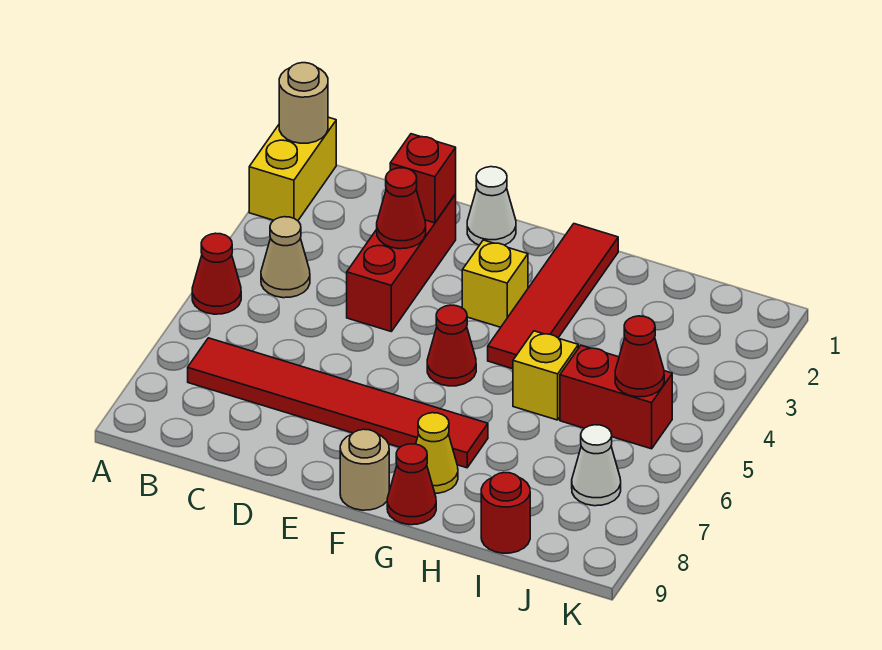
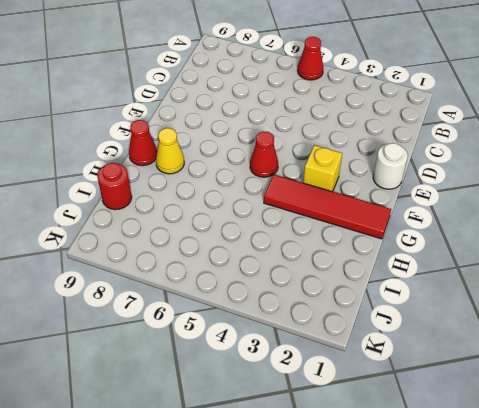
white round brick E1 level 1 -> white cone E1 level 1
none -> yellow brick A1:A2 level 1
none -> tan cone B4 level 1
none -> red tile B7:G7 level 1

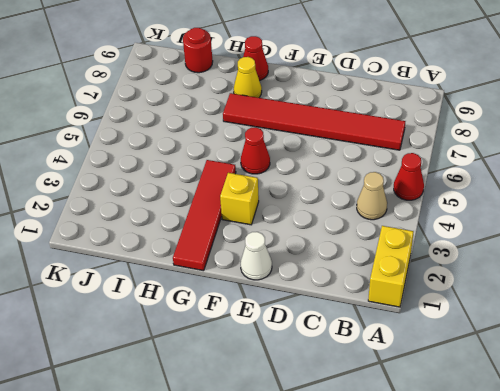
none -> red brick D2:D4 level 1
none -> tan round brick F9 level 1
none -> yellow brick H5 level 1

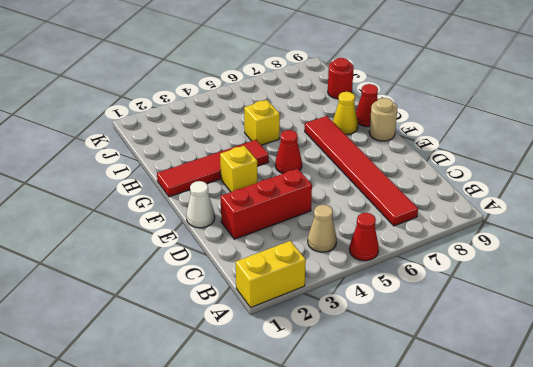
none -> red brick I5:J5 level 1
none -> white cone J7 level 1
none -> tan round brick A1 level 2

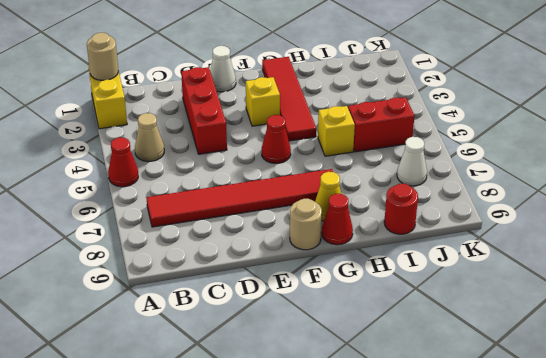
none -> red brick D2 level 2
none -> red cone D3 level 2
none -> red cone J5 level 2

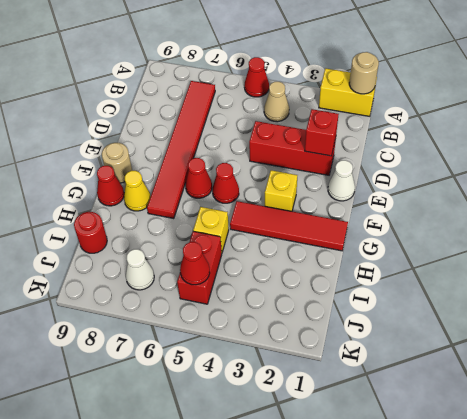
red cone F6 level 1 -> red cone D3 level 2

